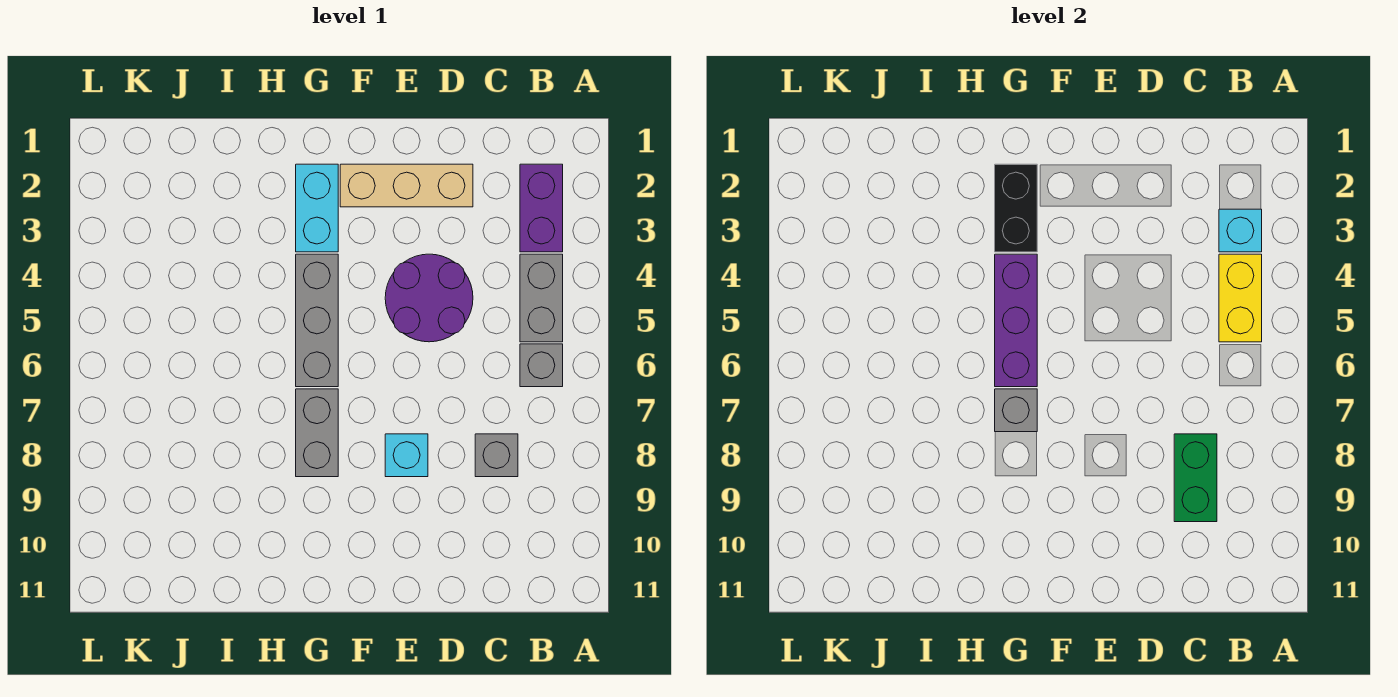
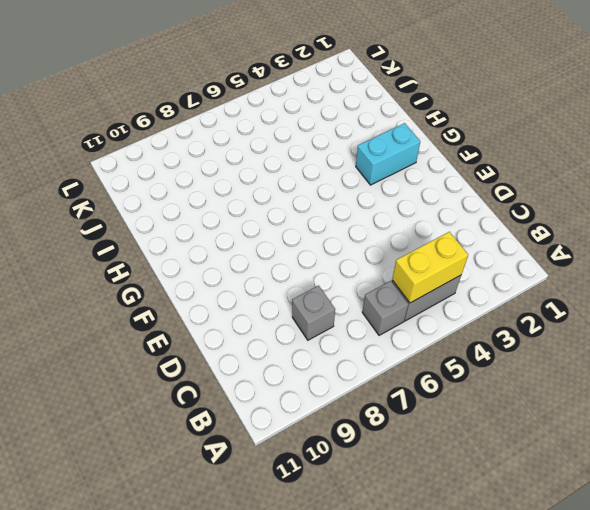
none -> purple brick B2:B3 level 1
none -> tan brick D2:F2 level 1
none -> purple round brick D4:E5 level 1

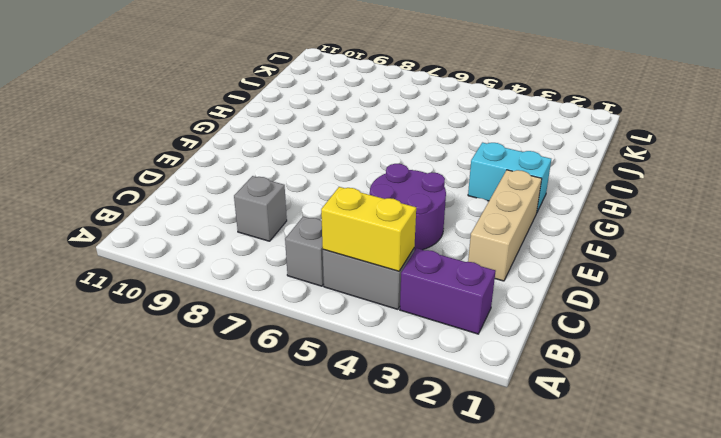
none -> cyan brick E8 level 1
none -> grey brick G4:G6 level 1
none -> grey brick G7:G8 level 1

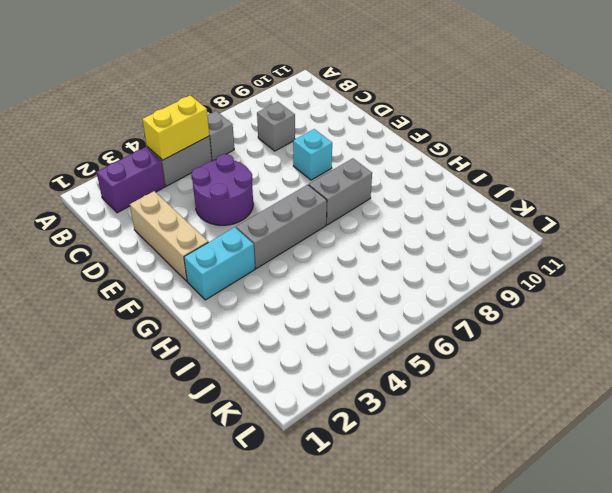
none -> cyan brick B3 level 2
none -> green brick C8:C9 level 2
none -> black brick G2:G3 level 2

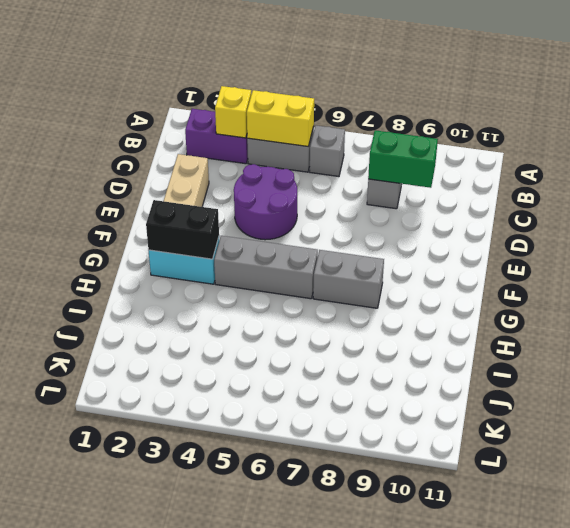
yellow brick B3 level 2 -> cyan brick B3 level 2
none -> cyan brick E8 level 1
none -> purple brick G4:G6 level 2
none -> grey brick G7 level 2

